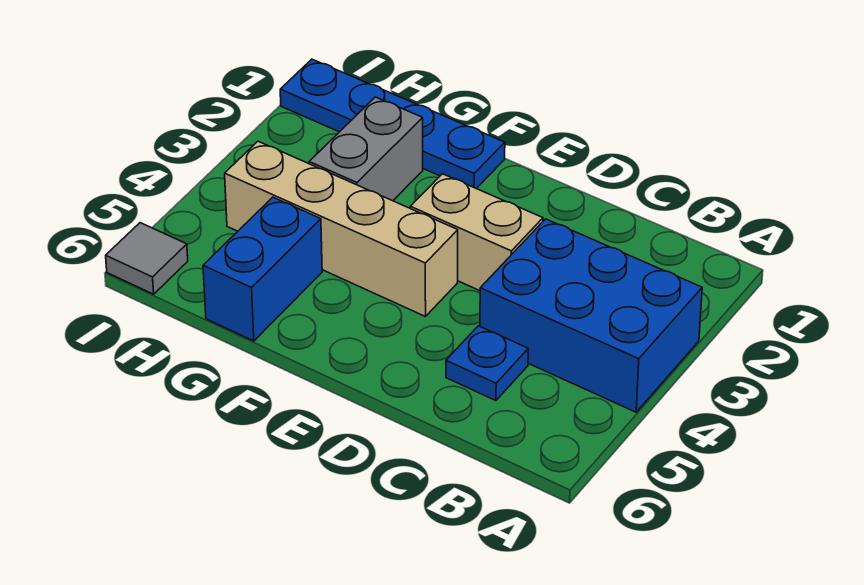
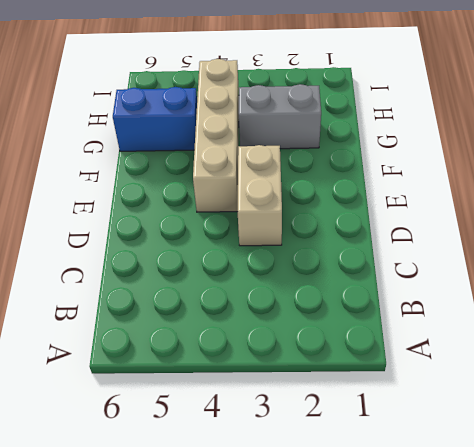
none -> blue brick A3:C4 level 1
none -> blue plate C5 level 1

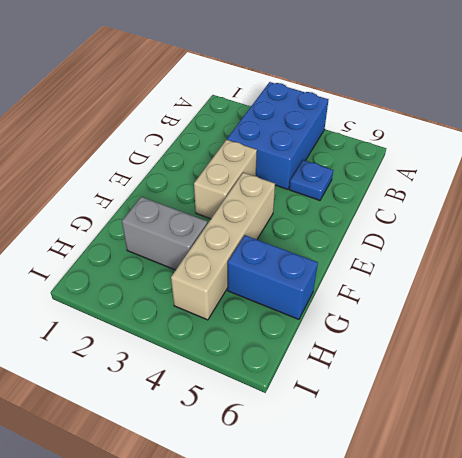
none -> blue plate F1:I1 level 1
none -> grey tile I6 level 1

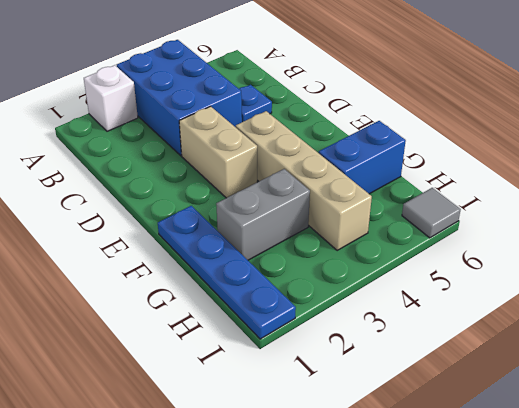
white brick A2 level 1 -> none

